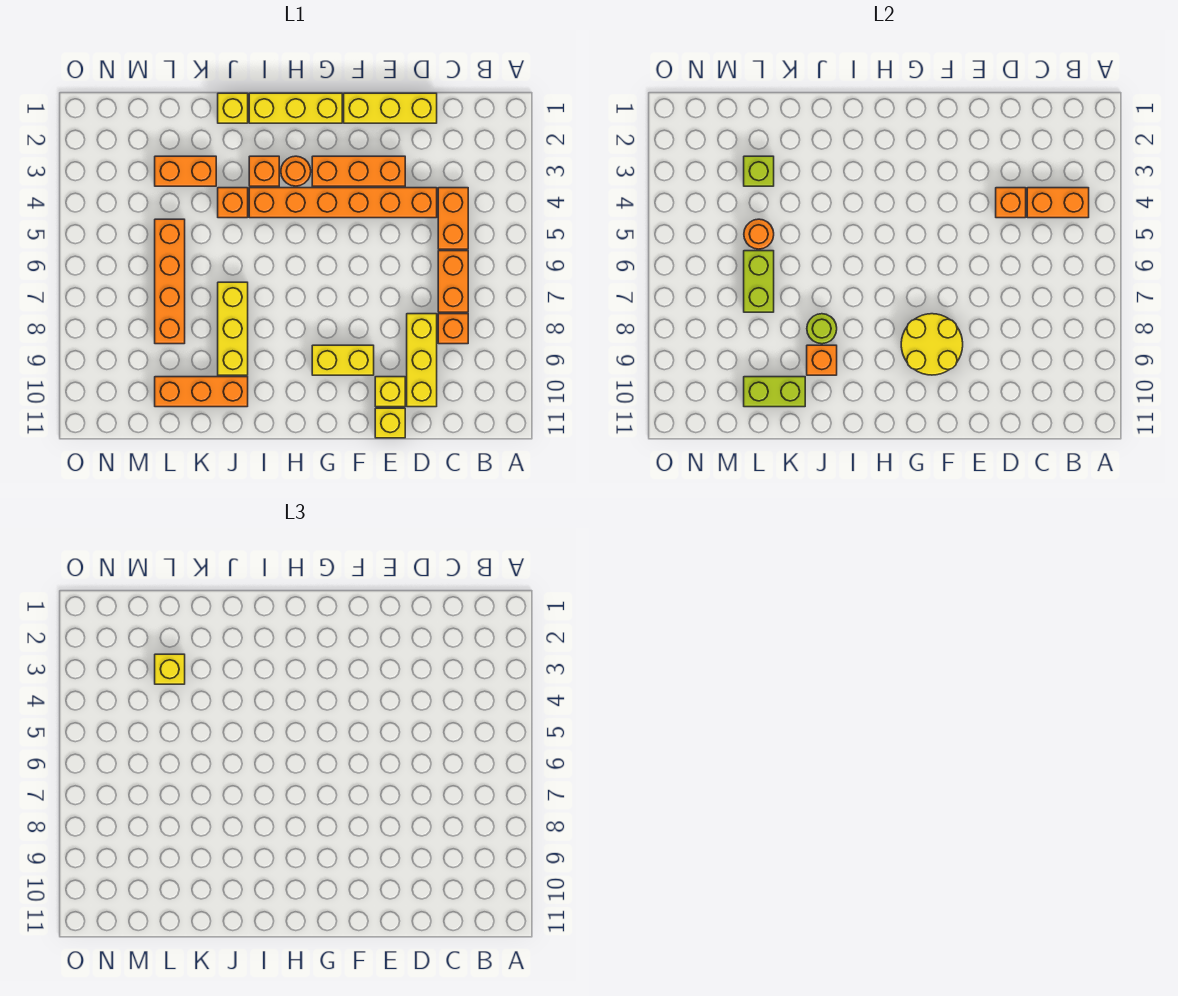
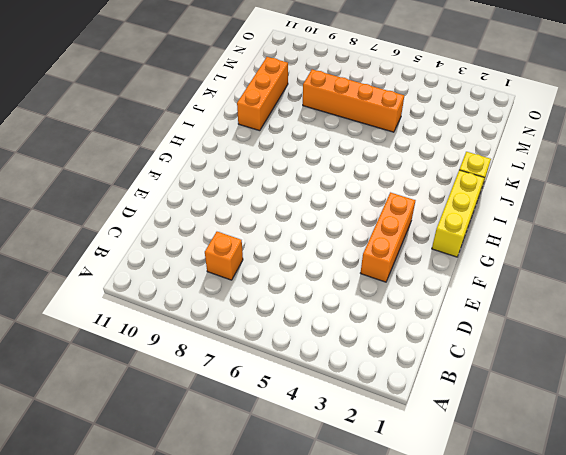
none -> orange brick C4:C5 level 1
none -> orange brick C6:C7 level 1
none -> yellow brick D1:F1 level 1

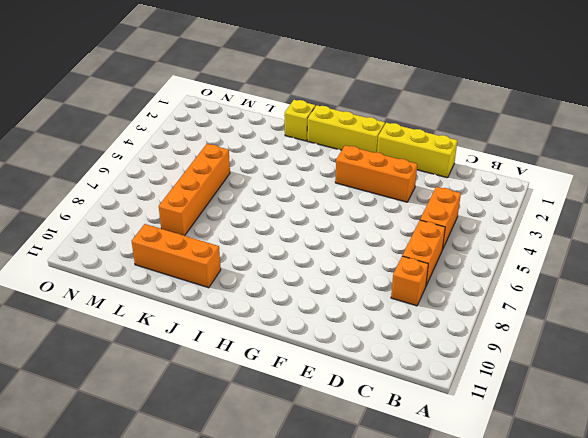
none -> orange brick D4:I4 level 1
none -> yellow brick D8:D10 level 1
none -> yellow brick E10 level 1

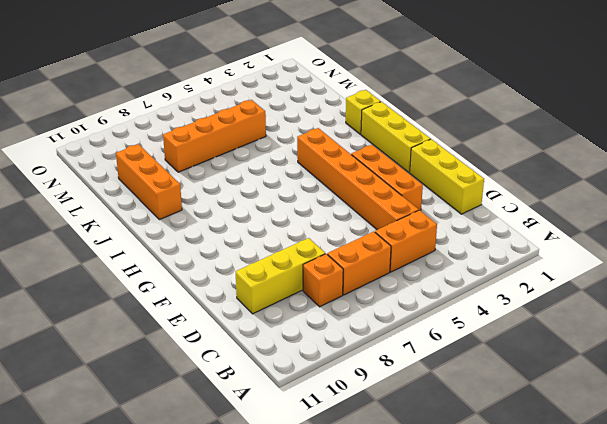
none -> yellow brick E10 level 1
none -> yellow brick E11 level 1
none -> yellow brick F9:G9 level 1

